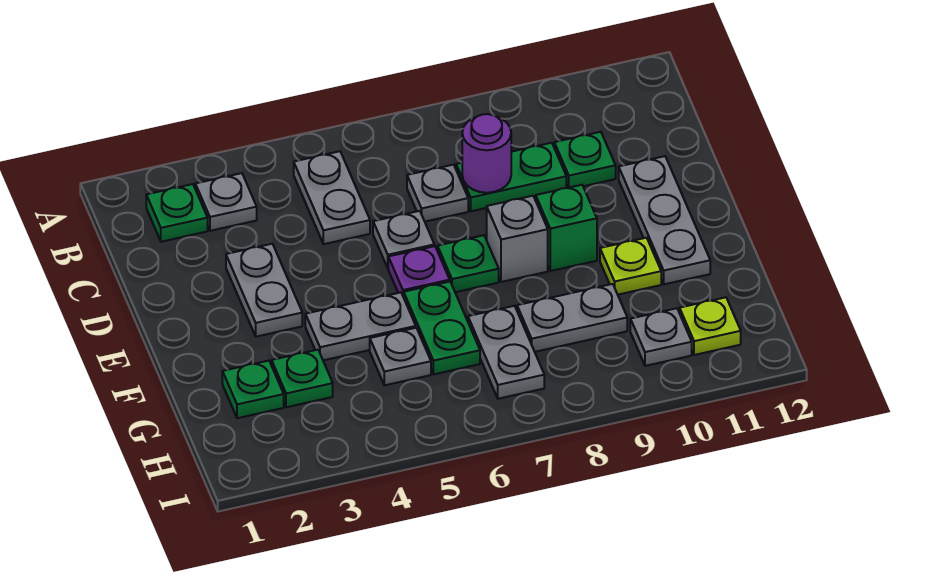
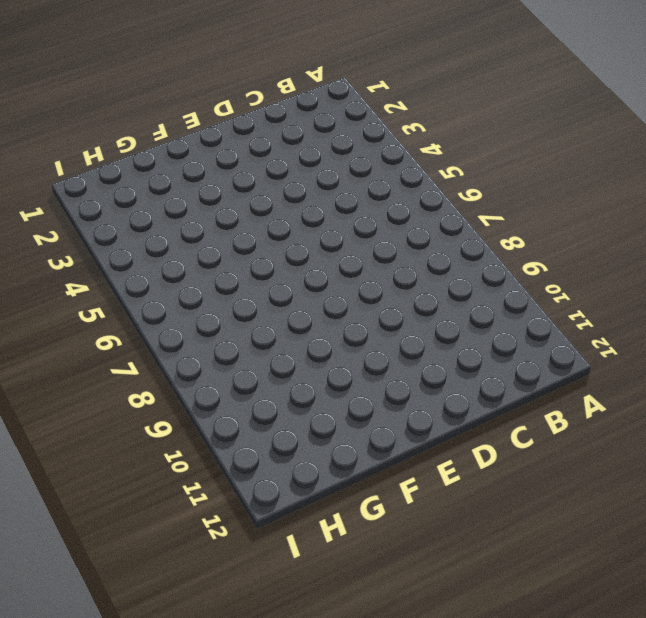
none -> green plate B2 level 1
none -> grey plate B3 level 1
none -> grey plate B5:C5 level 1

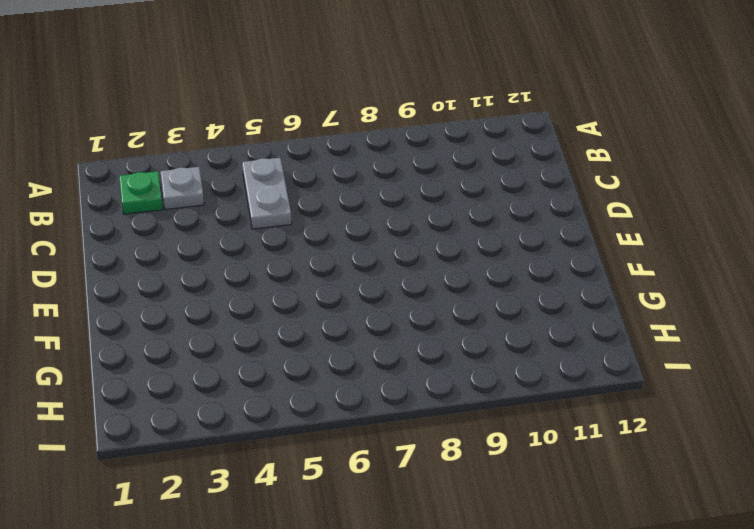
none -> grey plate C7 level 1
none -> green plate C8:C9 level 1
none -> green plate C10 level 1

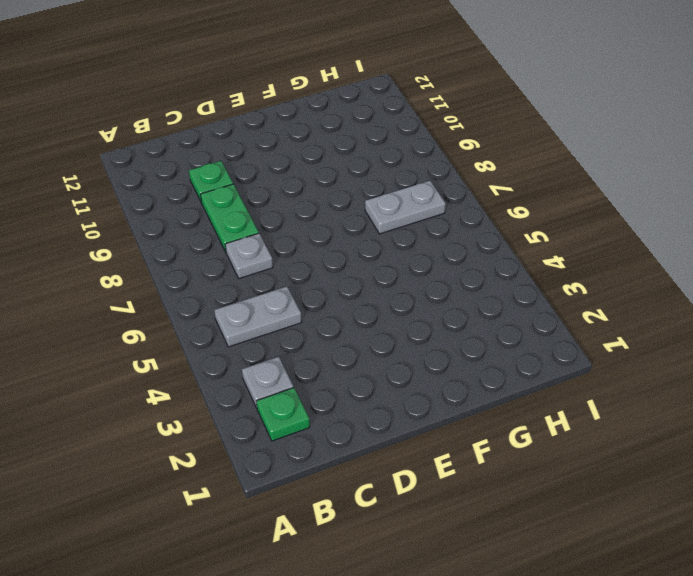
none -> grey plate D3:E3 level 1
none -> grey plate D6 level 1
none -> grey plate D11:F11 level 1

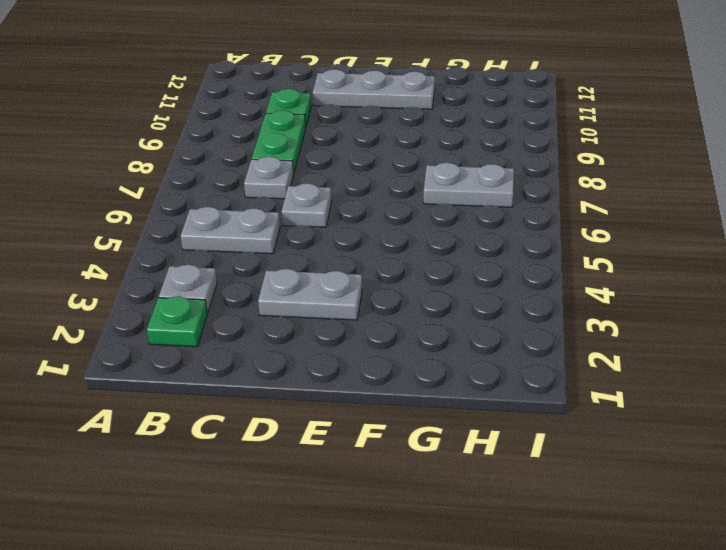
none -> purple plate E6 level 1
none -> green plate E7 level 1
none -> grey brick E8 level 1

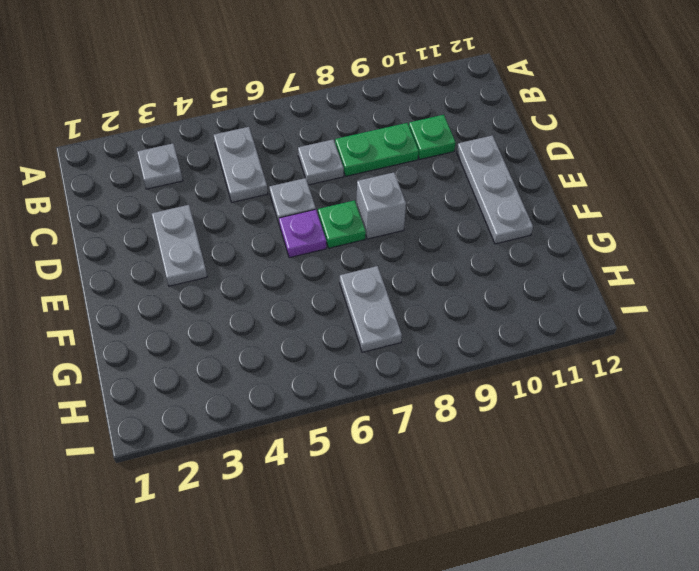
none -> green plate B2 level 1
none -> green brick E9 level 1
none -> grey plate F4:F5 level 1

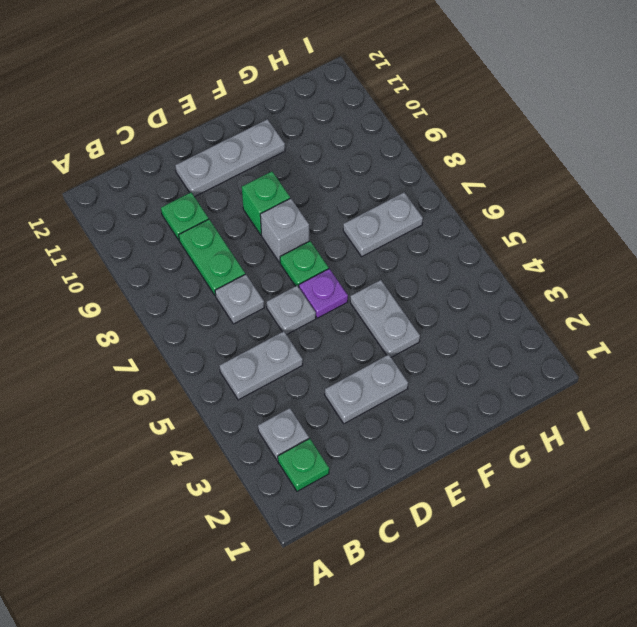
none -> green plate F6:G6 level 1
none -> lime plate F10 level 1
none -> green plate G2 level 1

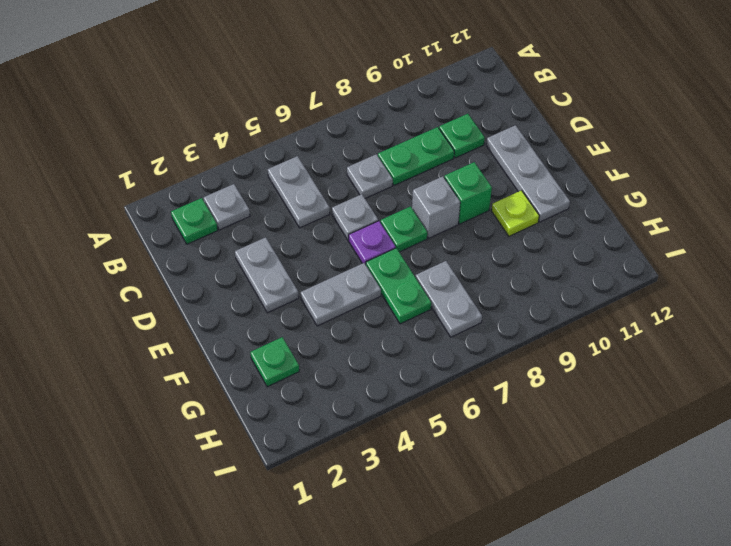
none -> green plate G3 level 1
none -> grey plate G5 level 1
none -> grey plate G8:G9 level 1

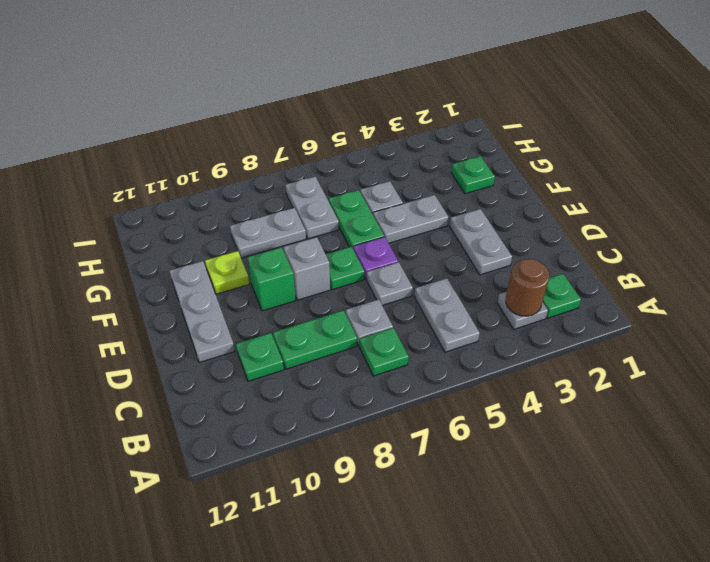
brown round brick B3 level 2 -> none
green plate B7 level 1 -> green plate G3 level 1
none -> grey plate H10 level 1
none -> lime plate H11 level 1
none -> purple round brick C8 level 2

